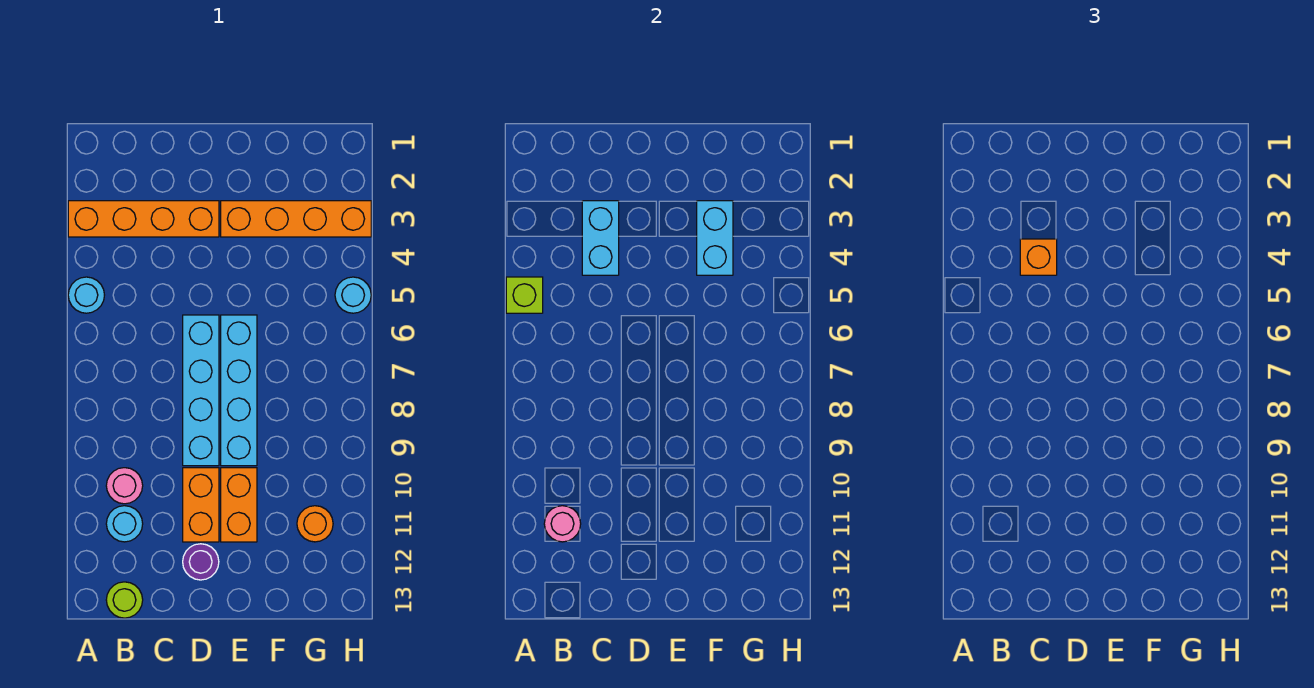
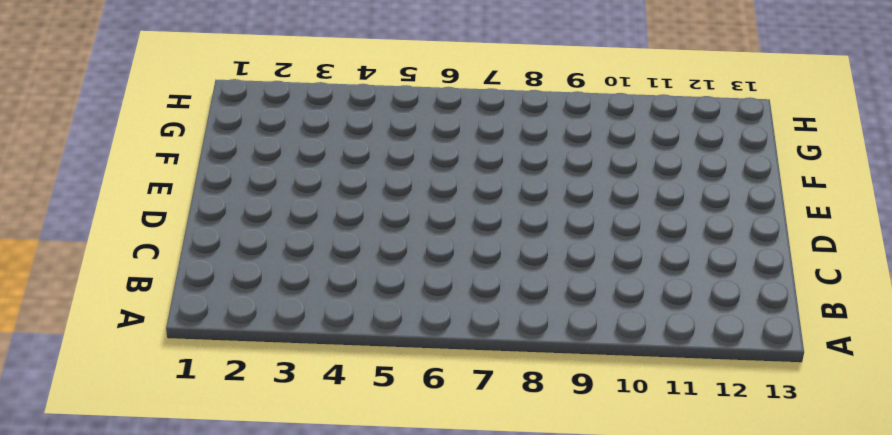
none -> orange brick A3:D3 level 1
none -> cyan round brick A5 level 1
none -> pink round brick B10 level 1

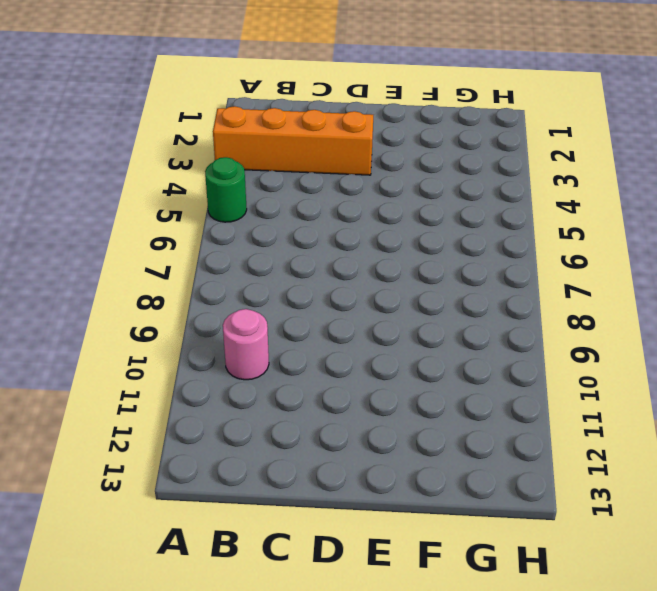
green round brick A5 level 1 -> cyan round brick A5 level 1
none -> cyan round brick B11 level 1
none -> lime round brick B13 level 1
none -> cyan brick D6:D9 level 1

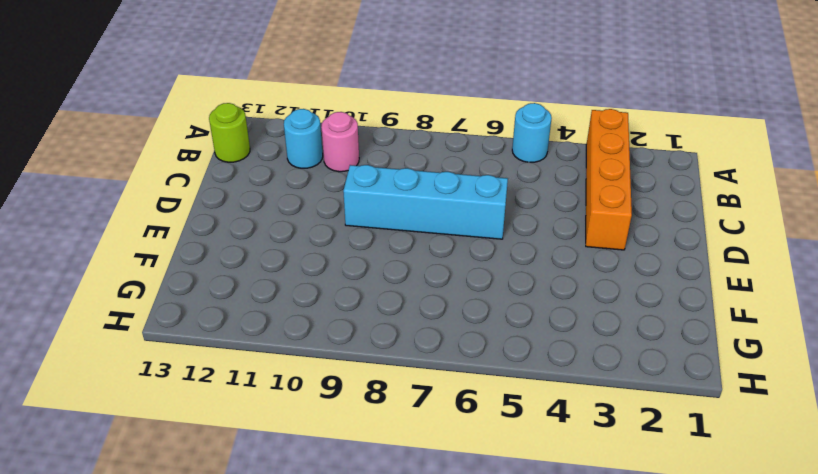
none -> orange brick D10:D11 level 1
none -> purple round brick D12 level 1
none -> orange brick E3:H3 level 1

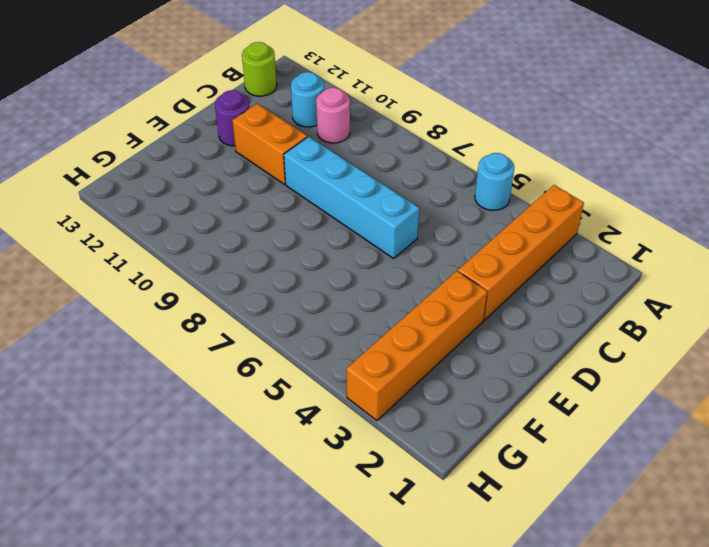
none -> cyan brick E6:E9 level 1
none -> orange brick E10:E11 level 1
none -> orange round brick G11 level 1

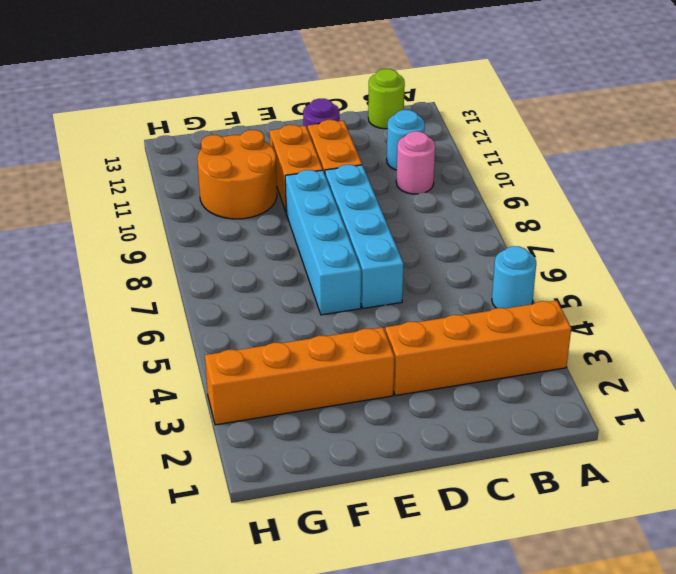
orange round brick F10:G11 level 1 -> orange round brick G11 level 1
none -> cyan round brick H5 level 1
none -> lime brick A5 level 2
none -> pink round brick B11 level 2

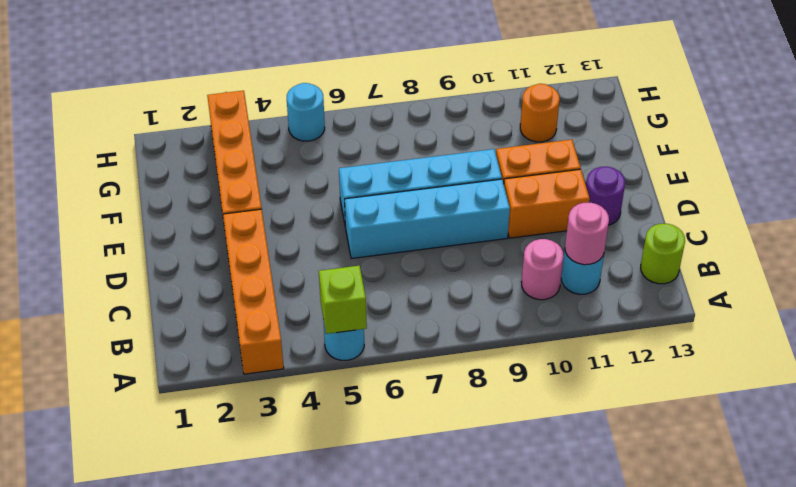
none -> cyan brick C3:C4 level 2
none -> cyan brick F3:F4 level 2
none -> orange brick C4 level 3

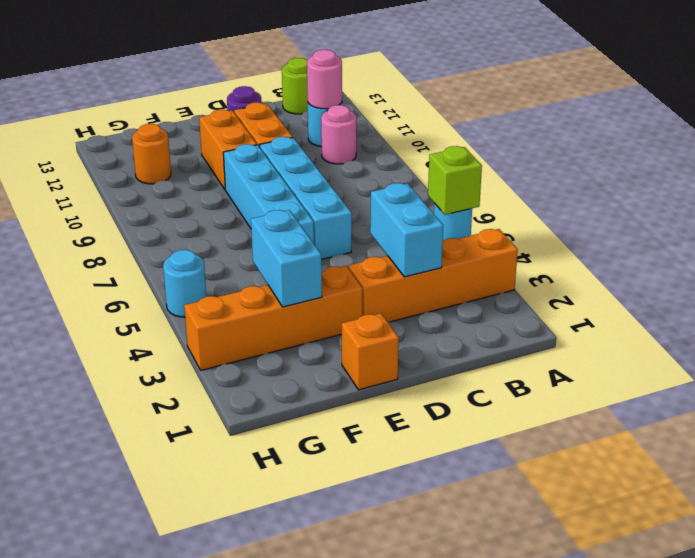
orange brick E1 level 1 -> orange brick C4 level 3

